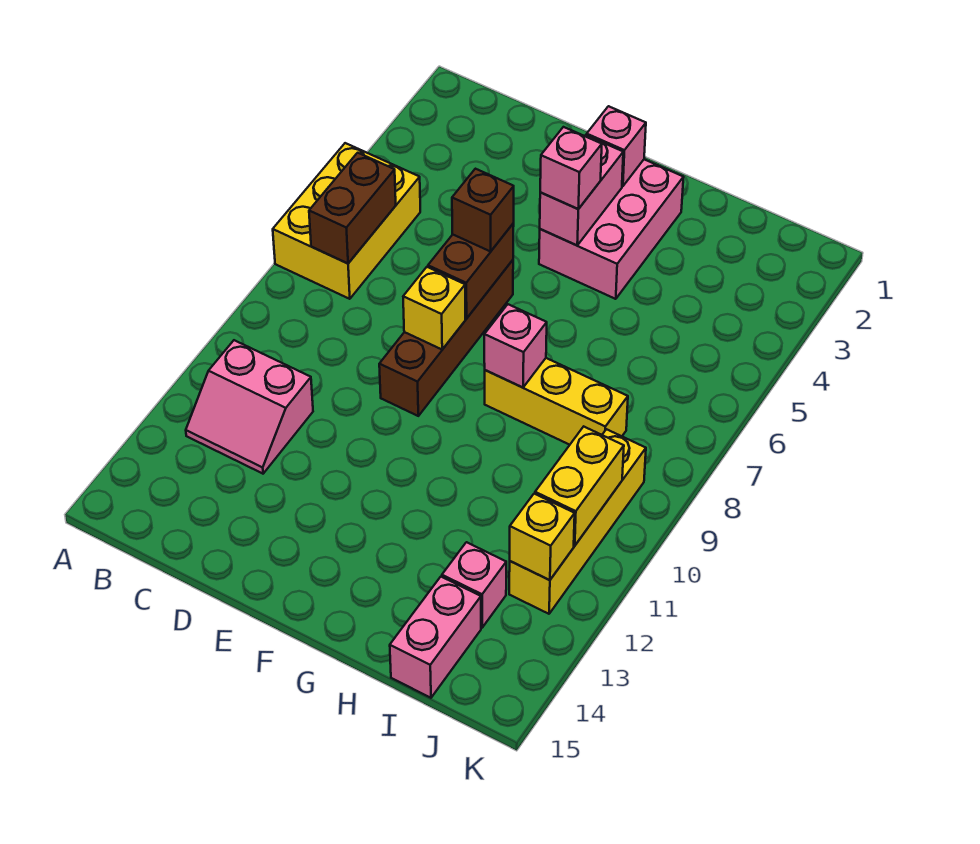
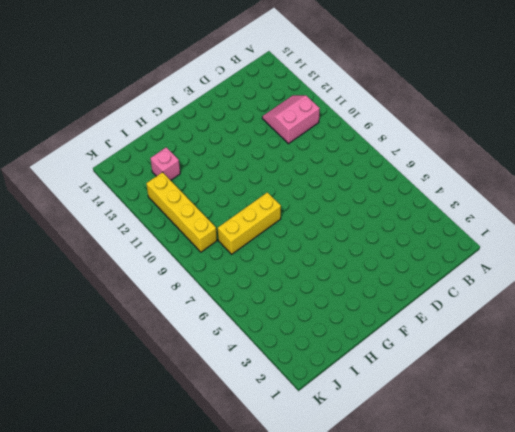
none -> yellow brick A5:B7 level 1
none -> brown brick E6:E9 level 1
none -> pink brick F2:G4 level 1

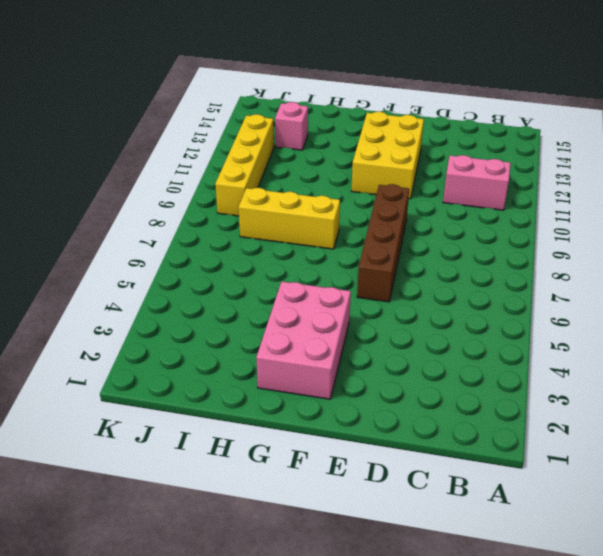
yellow brick E11:F13 level 1 -> yellow brick A5:B7 level 1
none -> pink brick I14:I15 level 1
none -> brown brick B6:B7 level 2
none -> brown brick E6:E7 level 2

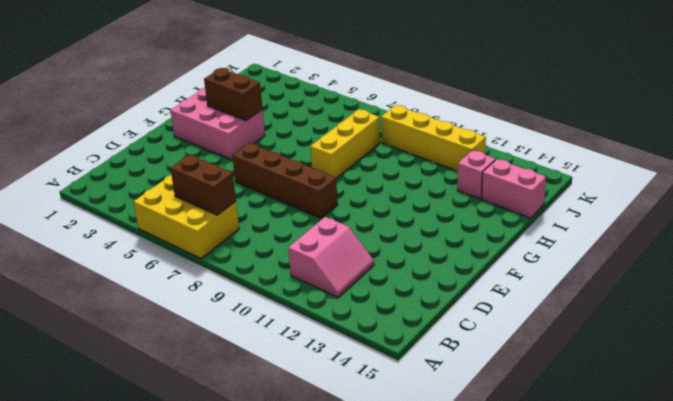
brown brick G3:G4 level 2 -> brown brick E6:E7 level 2
none -> yellow brick E8 level 2
none -> pink brick F2 level 2
none -> pink brick F3:F4 level 2

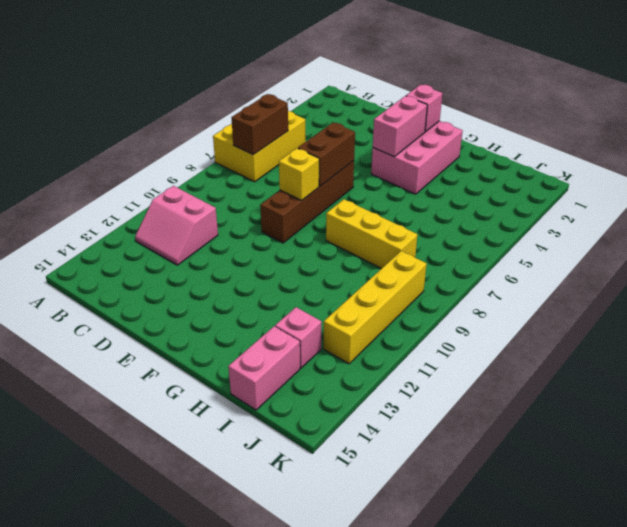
none -> pink brick G8 level 2
none -> yellow brick J10:J11 level 2
none -> yellow brick J12 level 2

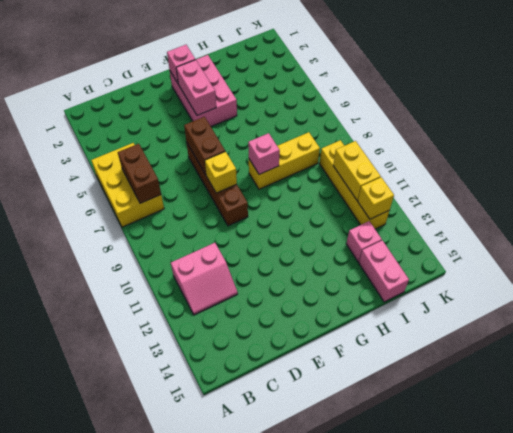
none -> brown brick E6 level 3
none -> pink brick F4 level 3

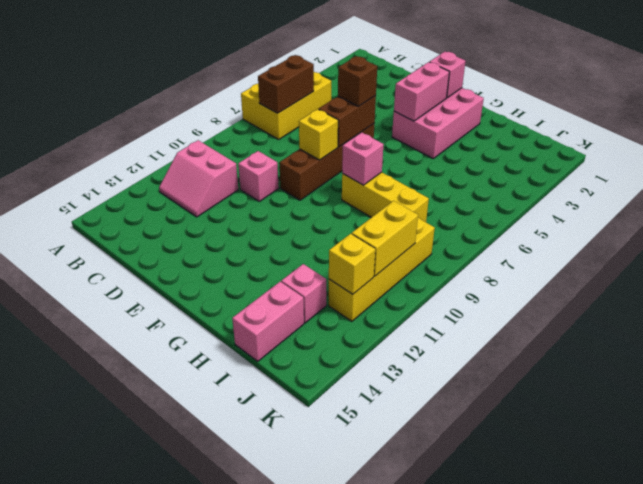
pink brick D10 level 1 -> pink brick F4 level 3

